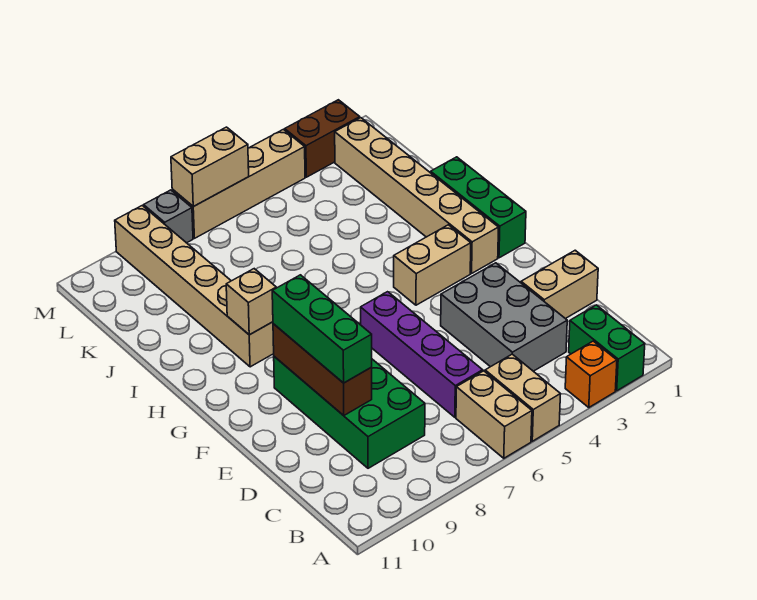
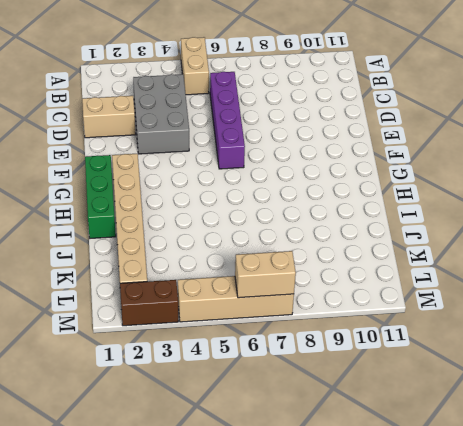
none -> green brick A2:B2 level 1
none -> orange brick A3 level 1
none -> tan brick A6:B6 level 1

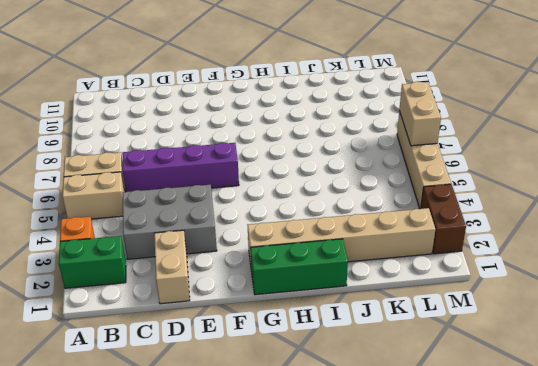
none -> green brick C8:F9 level 1
none -> tan brick G3:G4 level 1
none -> tan brick H9:M9 level 1

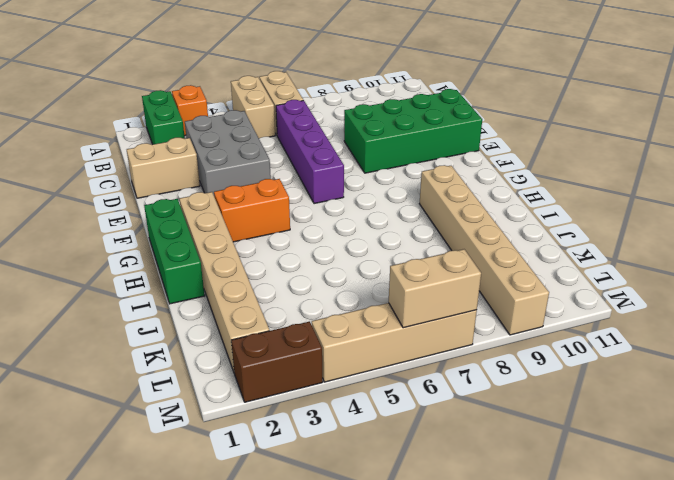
green brick D8:E11 level 1 -> green brick C8:F9 level 1
orange brick G3:G4 level 1 -> tan brick G3:G4 level 1
none -> grey brick M8 level 1
none -> brown brick D9:F9 level 2
none -> tan brick H9 level 2

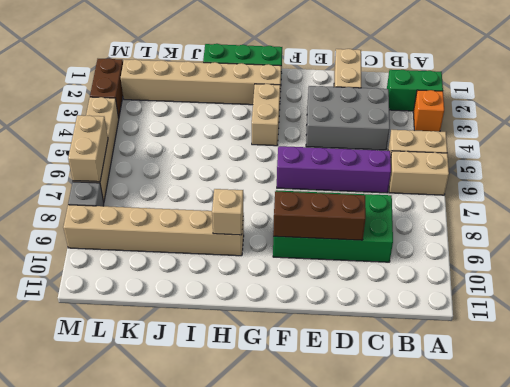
none -> green brick D9:F9 level 3

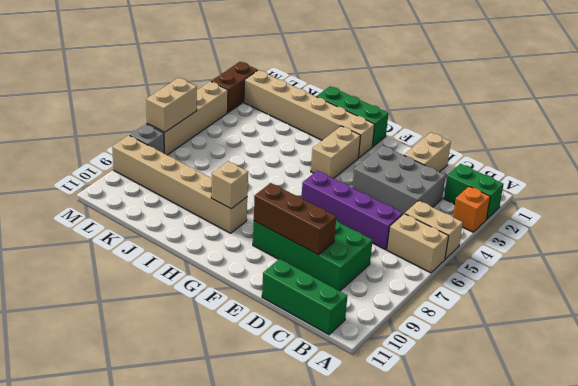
green brick B11:D11 level 1 -> green brick D9:F9 level 3

